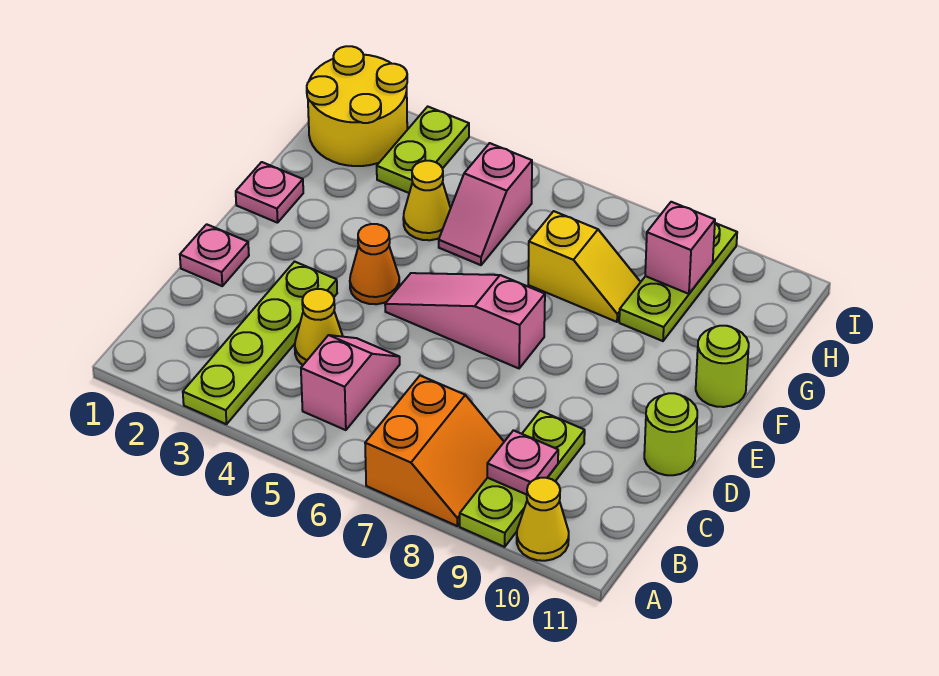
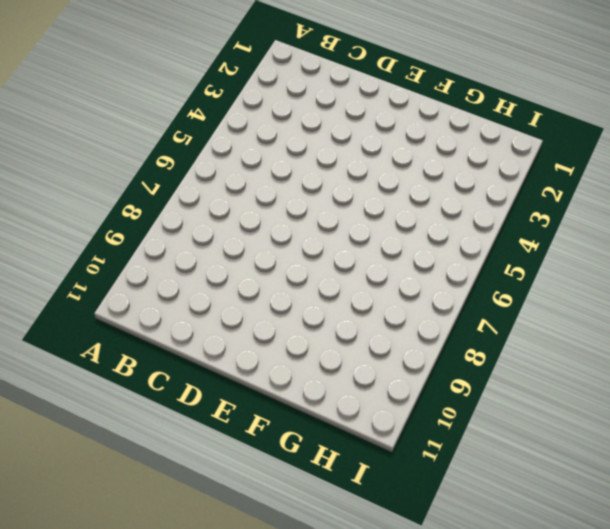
none -> lime plate A3:D3 level 1
none -> orange slope A7:B8 level 1 top 7
none -> lime plate A9:C9 level 1

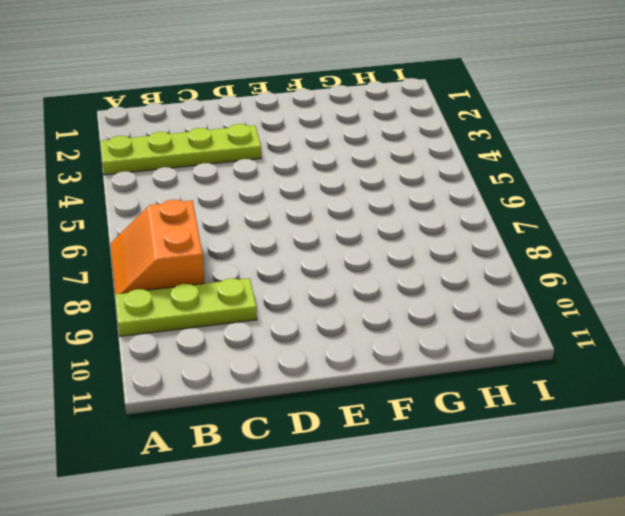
orange slope A7:B8 level 1 top B -> orange slope A7:B8 level 1 top 7
none -> yellow cone A10 level 1
none -> pink slope B5:C5 level 1 top B
none -> yellow cone C4 level 1

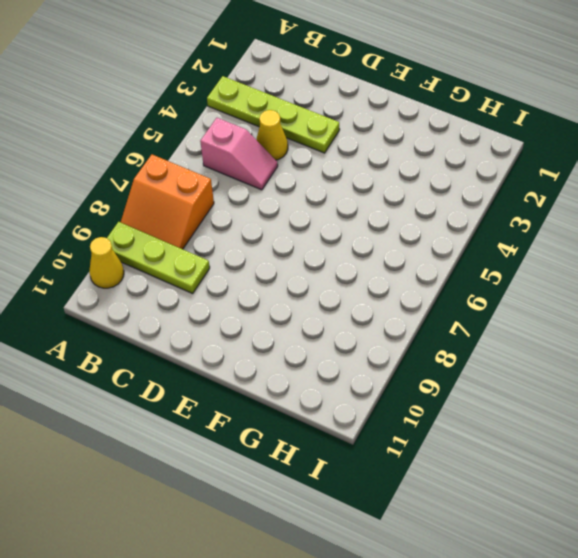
none -> pink plate D1 level 1
none -> lime round brick D11 level 1
none -> orange cone E4 level 1

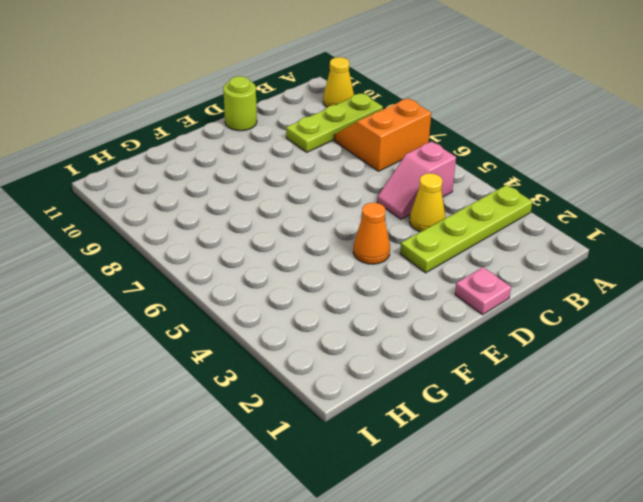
none -> pink slope E5:E7 level 1 top 7
none -> pink plate F1 level 1
none -> lime round brick F11 level 1

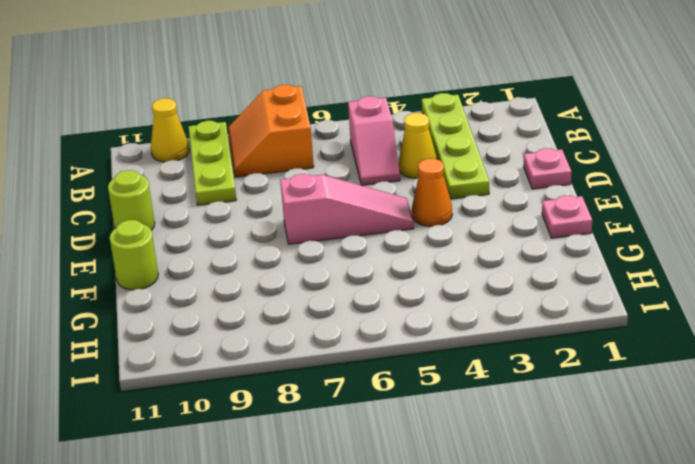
none -> yellow cone G4 level 1
none -> pink slope G5:H5 level 1 top H
none -> yellow slope G7:G8 level 1 top 7

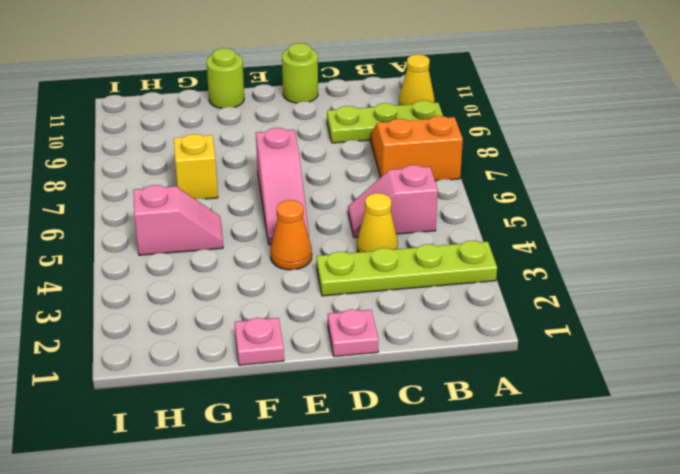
none -> yellow cone G4 level 1
none -> lime plate G9:I9 level 1
none -> yellow round brick H1:I2 level 1

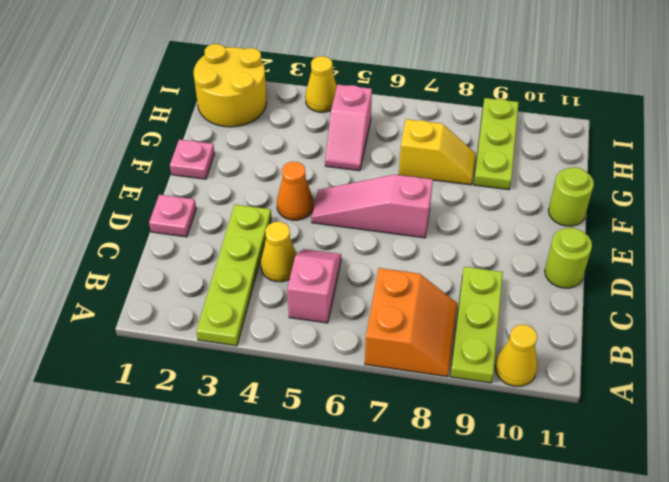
yellow cone I4 level 1 -> yellow cone G4 level 1
none -> lime plate H3:I3 level 1
none -> pink plate B9 level 2
none -> pink brick H9 level 2

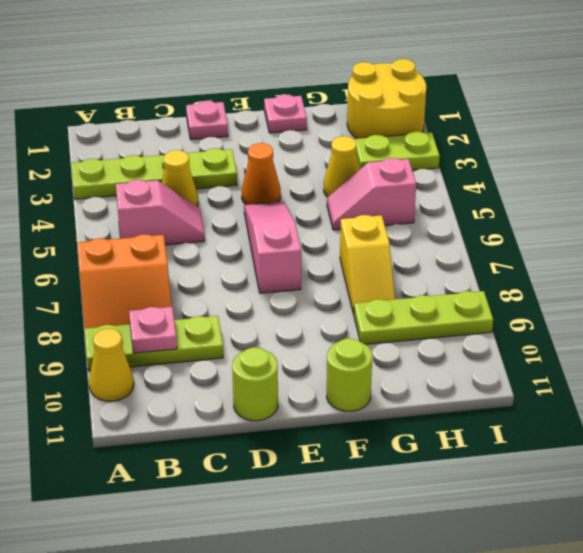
none -> pink brick H9 level 2

